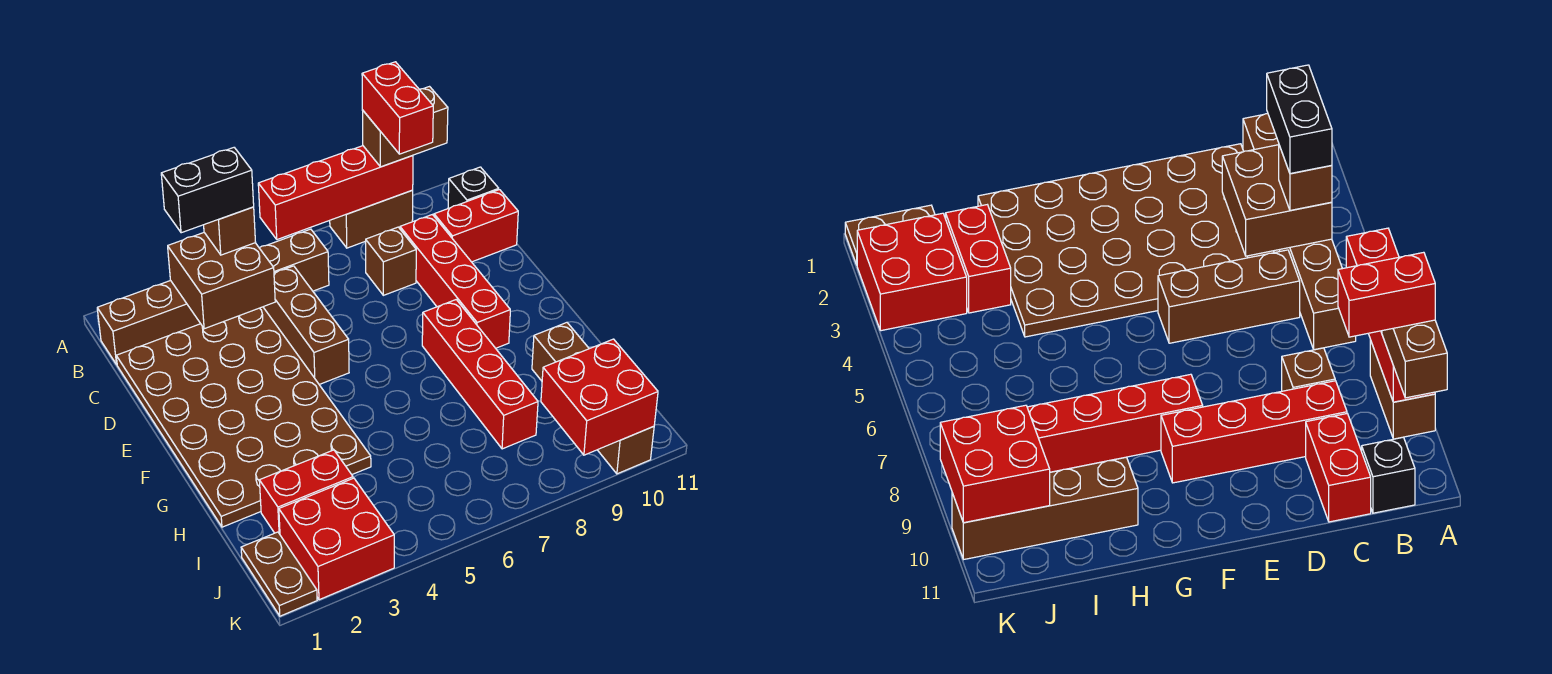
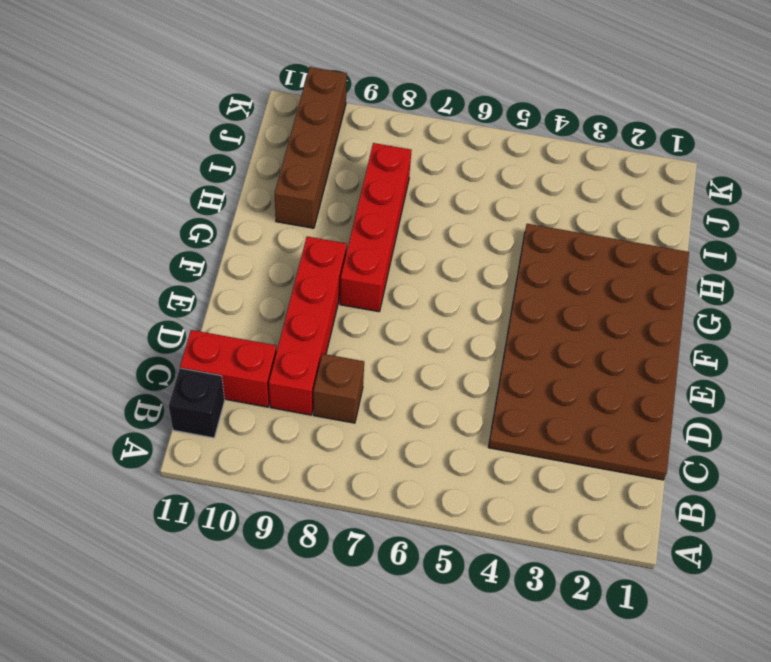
none -> brown brick A8:A9 level 1
none -> brown brick B1:B6 level 1
none -> brown brick C5:E5 level 1

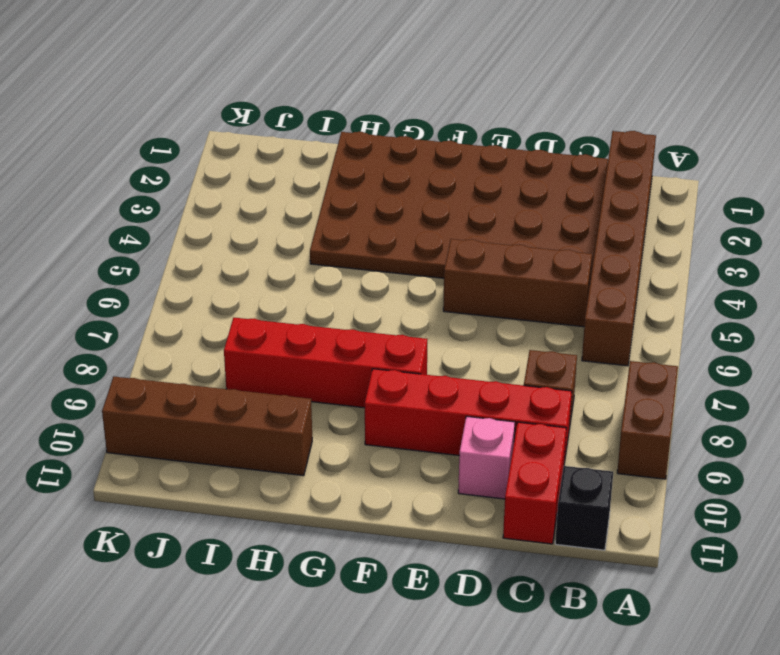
pink brick D10 level 1 -> none
none -> red brick I2:I3 level 1
none -> brown plate J1:K1 level 1
none -> red brick J2:K3 level 1

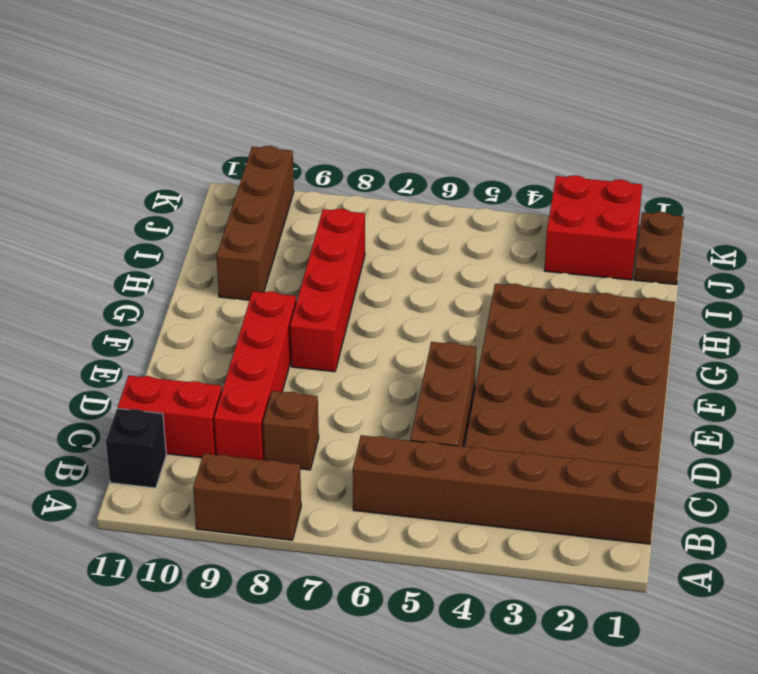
none -> red brick I2:I3 level 1
none -> red brick A6:A9 level 2
none -> brown brick B3:C4 level 2

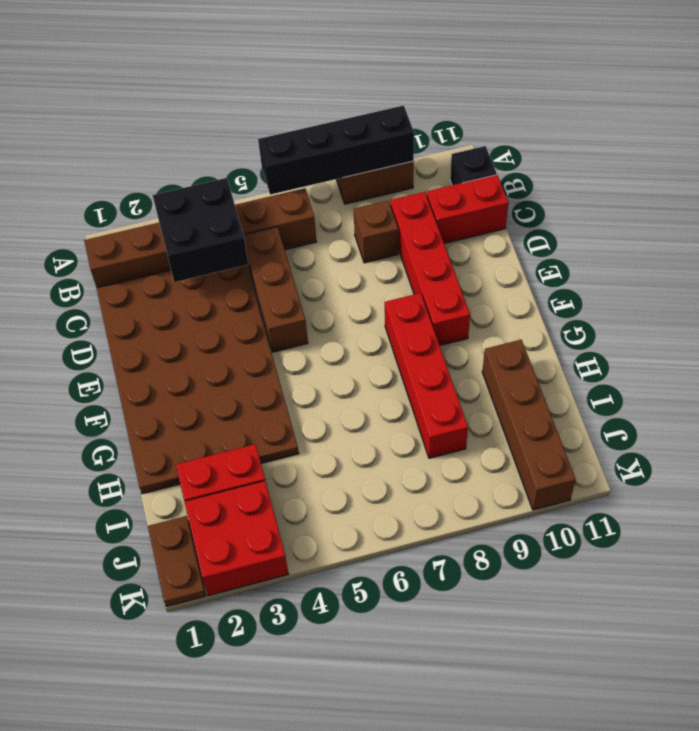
black brick A6:A9 level 2 -> red brick A6:A9 level 2
black brick B3:C4 level 2 -> brown brick B3:C4 level 2
none -> red brick J9:K10 level 2
none -> brown brick A9:A10 level 3
none -> brown brick B4 level 3

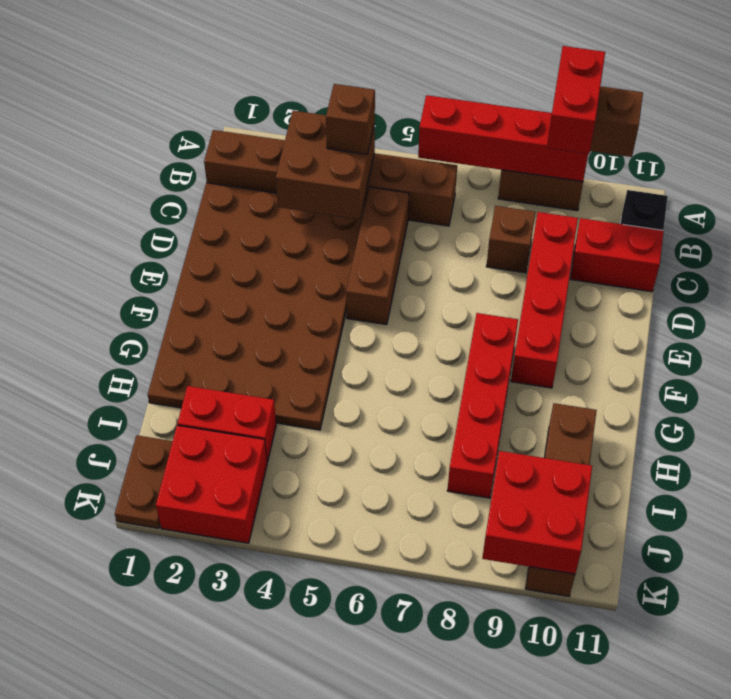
none -> black brick B3:B4 level 4

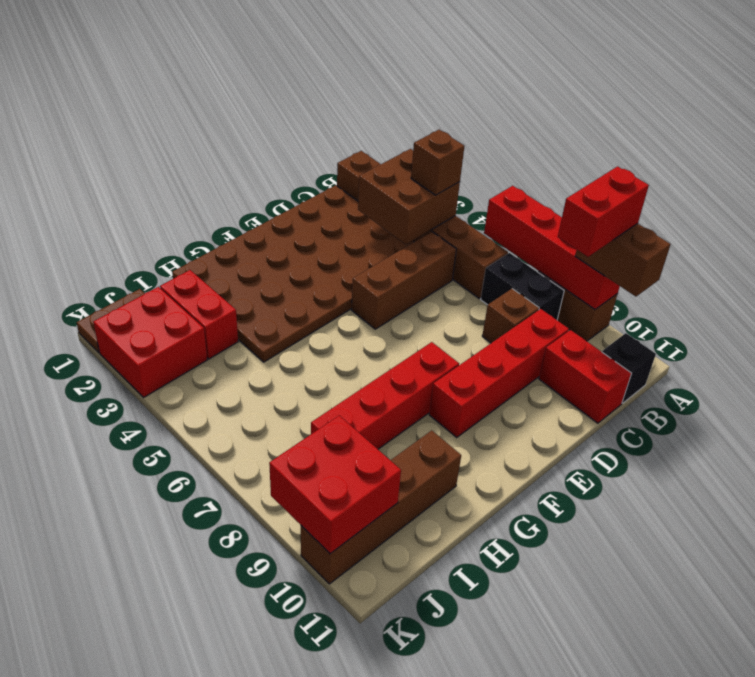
black brick B7:B8 level 1 -> black brick B3:B4 level 4

